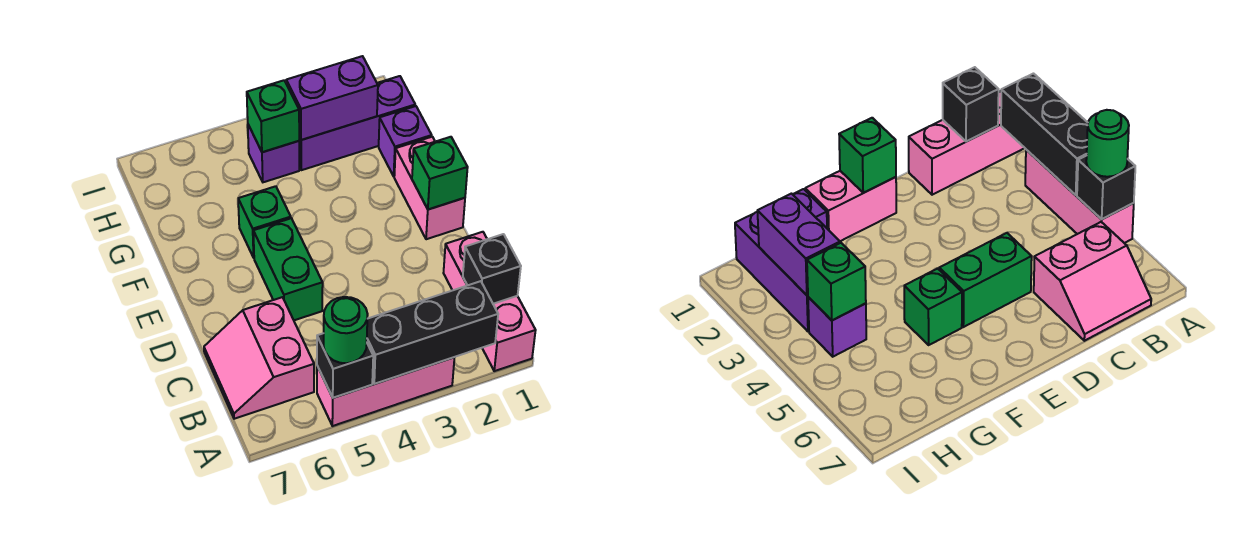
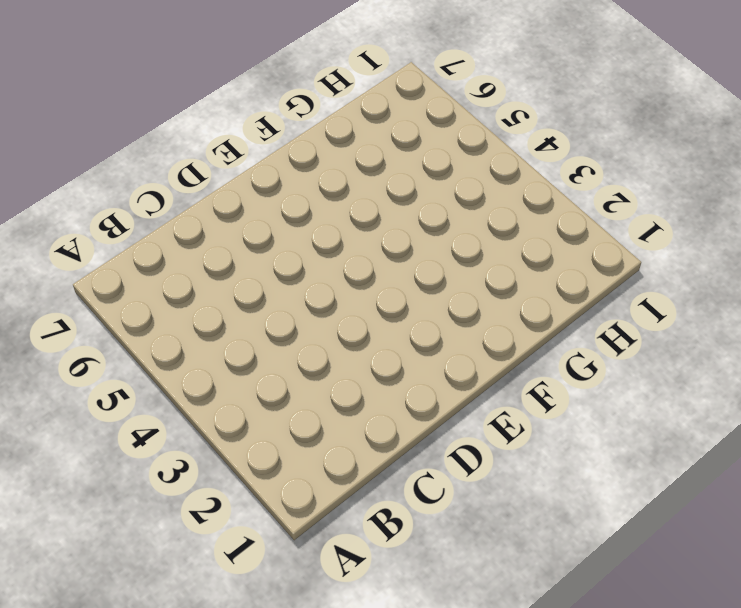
none -> pink brick A1:C1 level 1
none -> pink brick A3:A5 level 1
none -> pink slope B6:C7 level 1 top 6

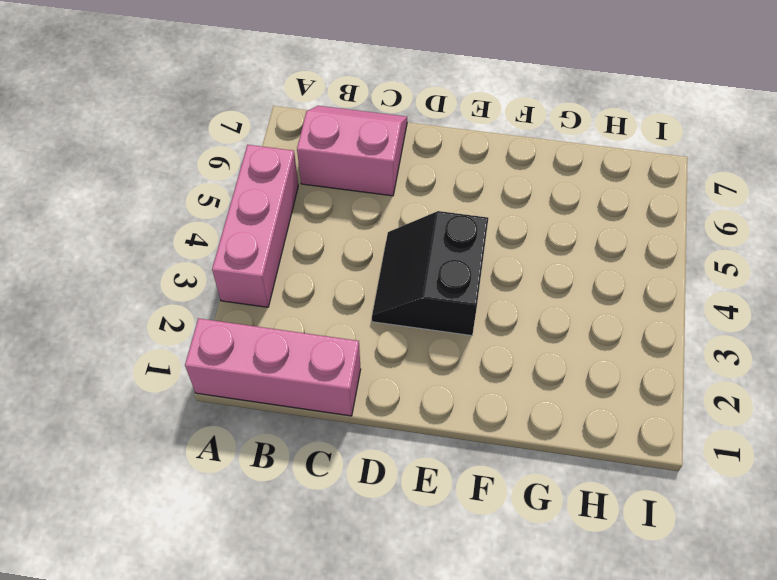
black slope D3:E4 level 1 top E -> none
none -> green brick D5:E5 level 1
none -> pink brick E1:F1 level 1
none -> green brick F5 level 1

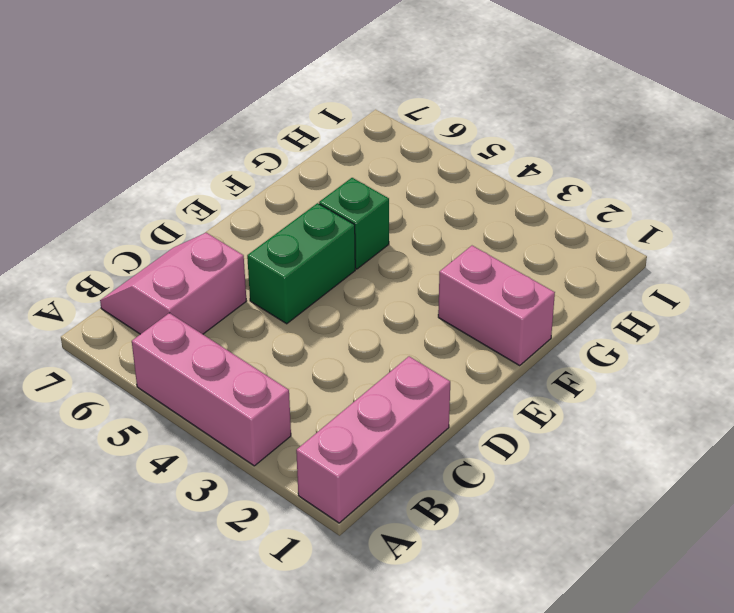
pink brick F1:F2 level 1 -> pink brick E1:F1 level 1
none -> purple brick G1 level 1
none -> purple brick H1:H3 level 1
none -> purple brick H4 level 1

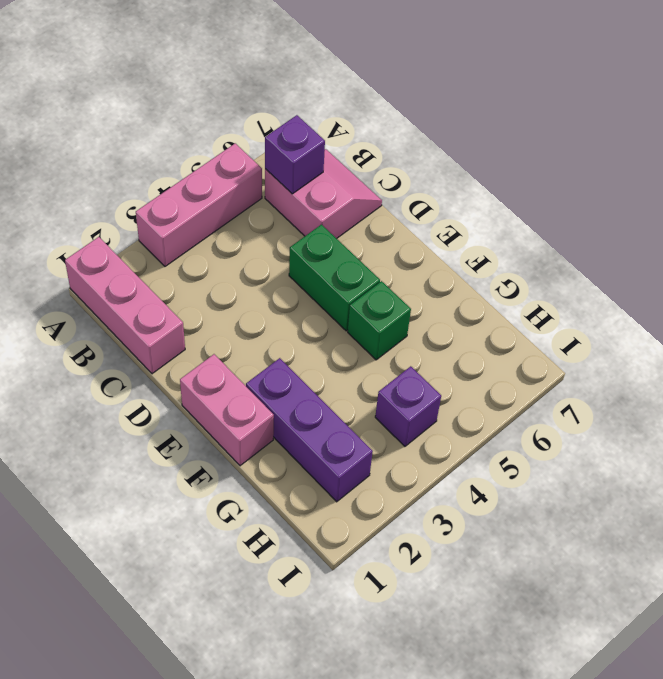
purple brick B6 level 2 -> purple brick G1 level 1
purple brick F2:H2 level 1 -> purple brick H1:H3 level 1
none -> black brick A2:A4 level 2
none -> black brick A5 level 2
none -> black brick B1 level 2

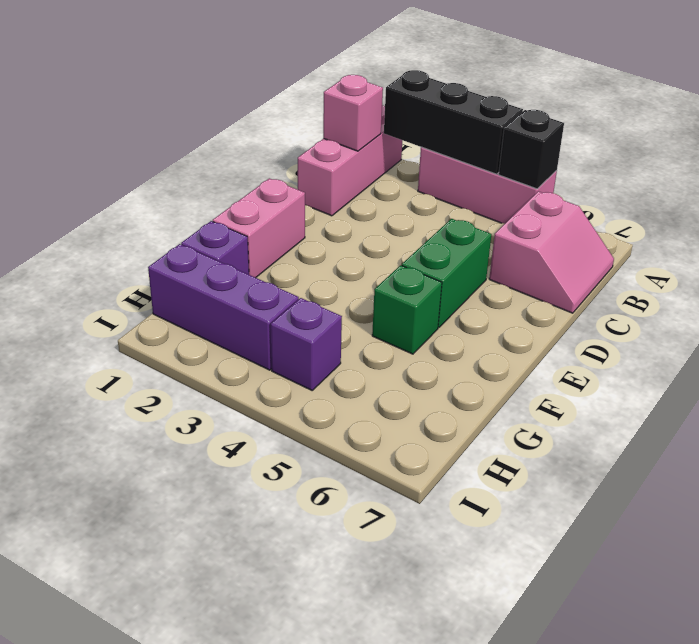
pink brick B1 level 2 -> black brick B1 level 2
none -> green brick E1 level 2
none -> purple brick H2:H3 level 2
none -> green brick H4 level 2

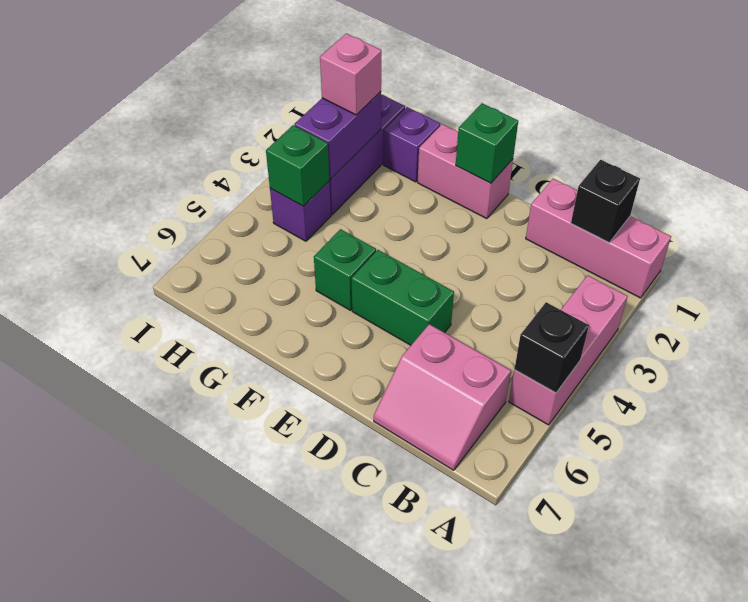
pink brick H2 level 3 -> none
none -> black brick A2:A4 level 2
none -> green round brick A5 level 3

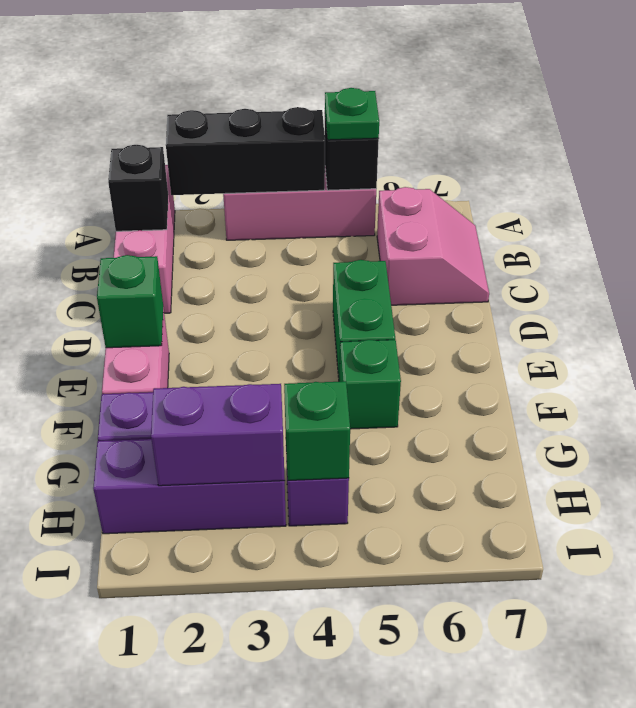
green plate A5 level 3 -> green round brick A5 level 3

